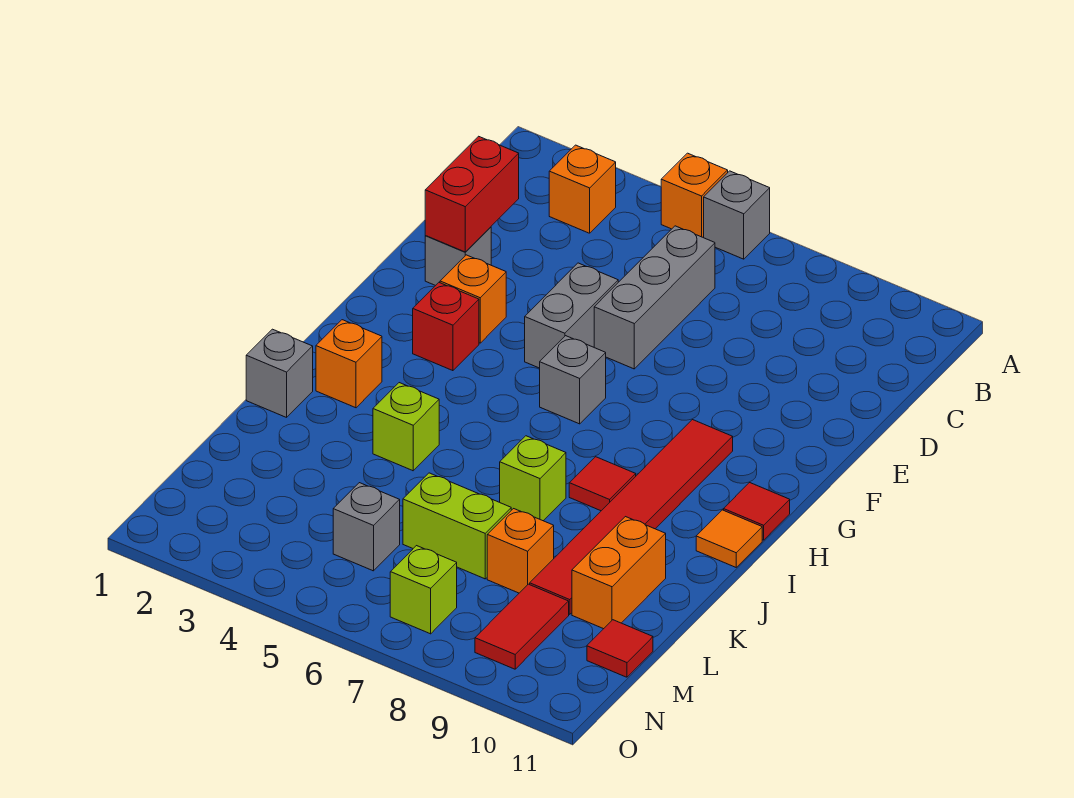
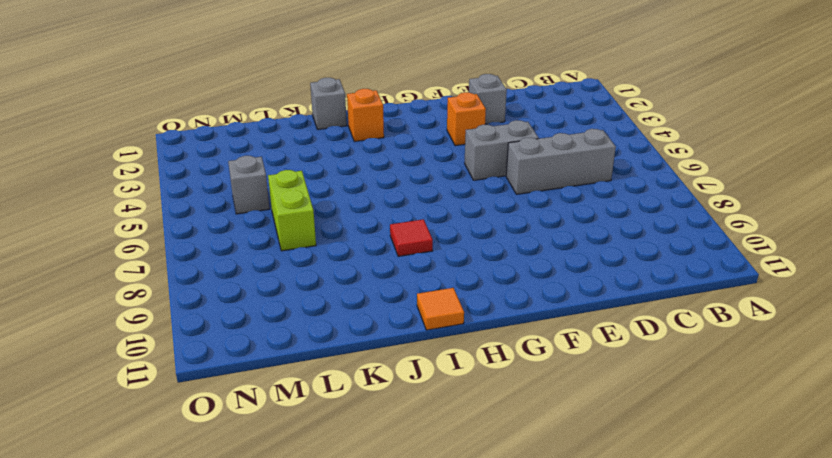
none -> orange brick A5 level 1
none -> grey brick A6 level 1
none -> orange brick B3 level 1

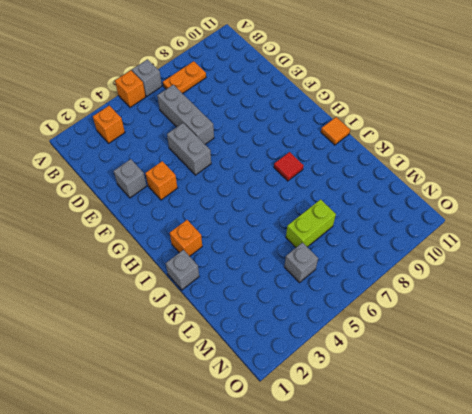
orange plate B7:B8 level 1 -> none
none -> red brick G3 level 1
none -> grey brick G6 level 1
none -> red tile G9:L9 level 1

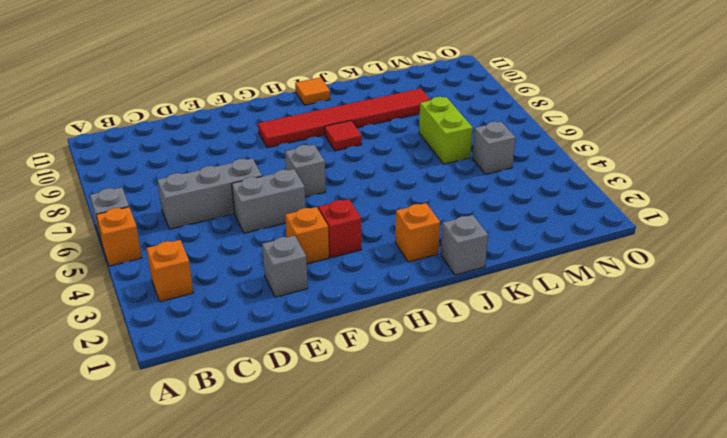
none -> red tile H11 level 1
none -> lime brick J4 level 1
none -> lime brick J7 level 1

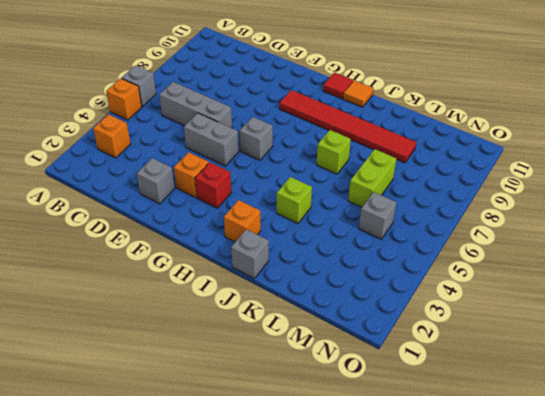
none -> red tile I8 level 1
none -> orange brick K10:L10 level 1
none -> orange brick L8 level 1

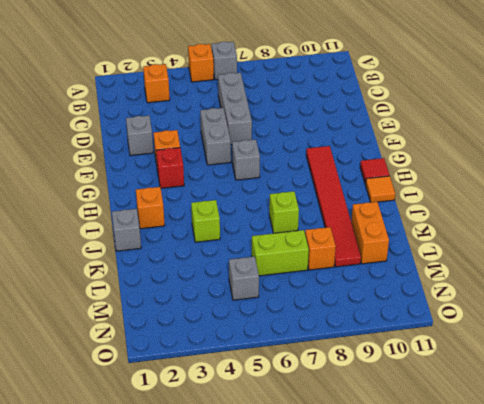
none -> red tile I8 level 1
none -> red tile M9:N9 level 1
none -> red tile M11 level 1

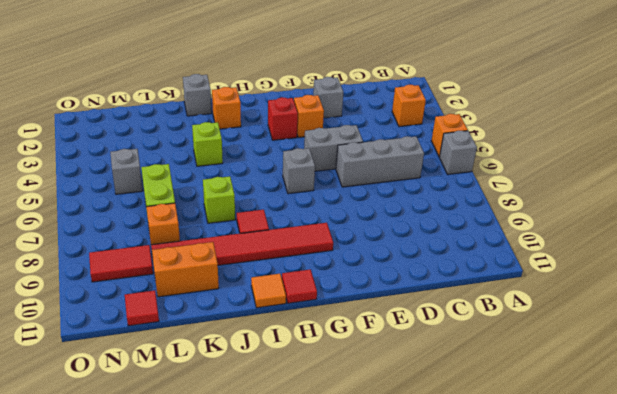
none -> lime brick N7 level 1
none -> red brick D2:E2 level 2

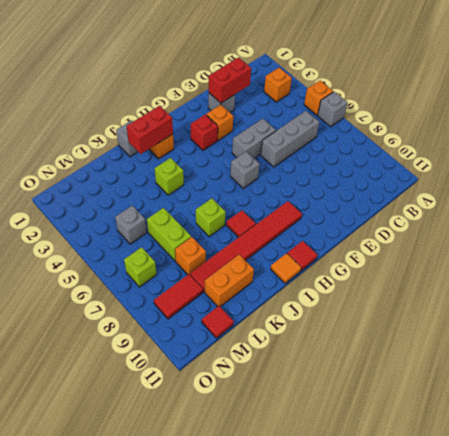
red brick I2:J2 level 2 -> none

